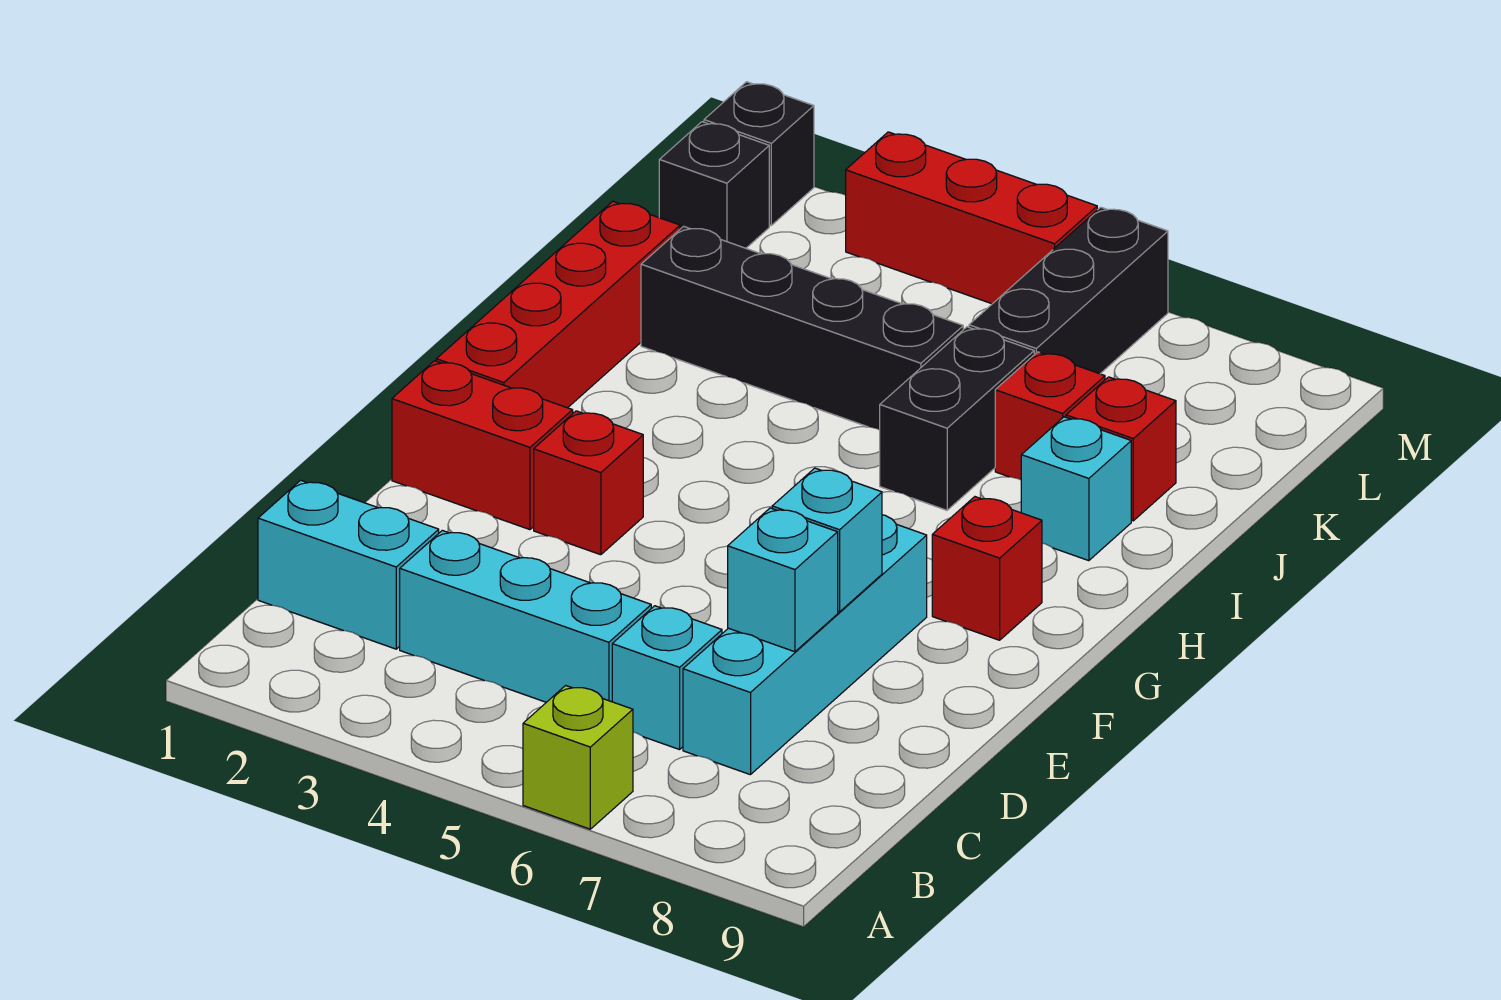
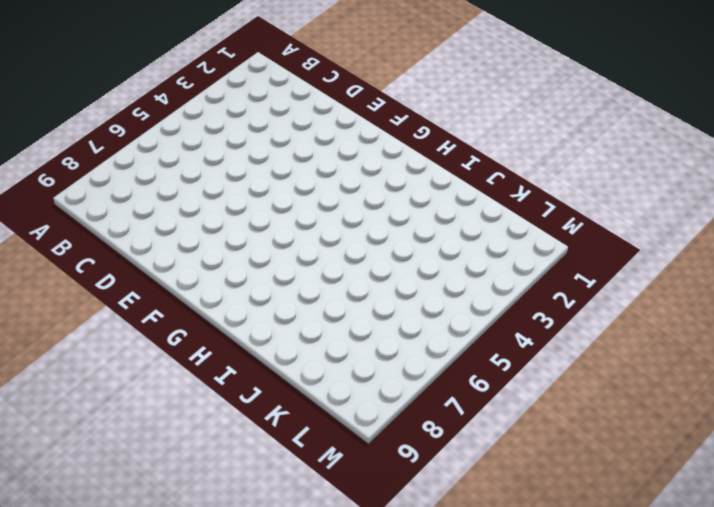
none -> lime brick A6 level 1
none -> cyan brick C1:C2 level 1
none -> cyan brick C3:C5 level 1

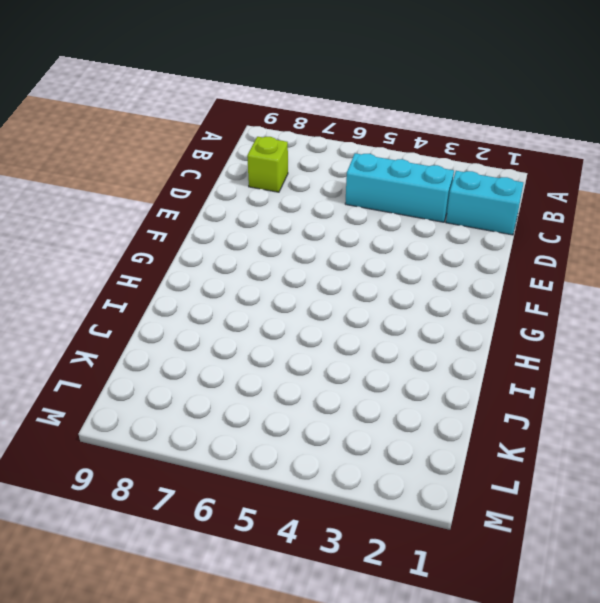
lime brick C8 level 1 -> lime brick A6 level 1
none -> cyan brick C6 level 1
none -> cyan brick C7:F7 level 1
none -> red brick F1:F2 level 1

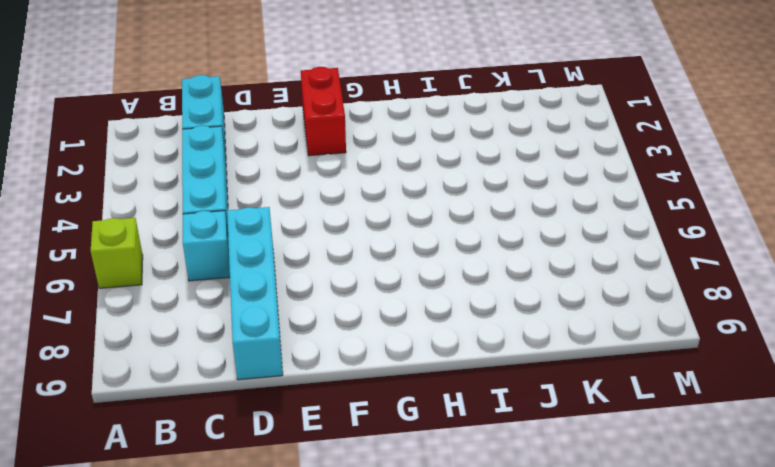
cyan brick D6:D9 level 1 -> cyan brick C7:F7 level 1
none -> red brick F3 level 1
none -> red brick G1:J1 level 1
none -> red brick G8 level 1

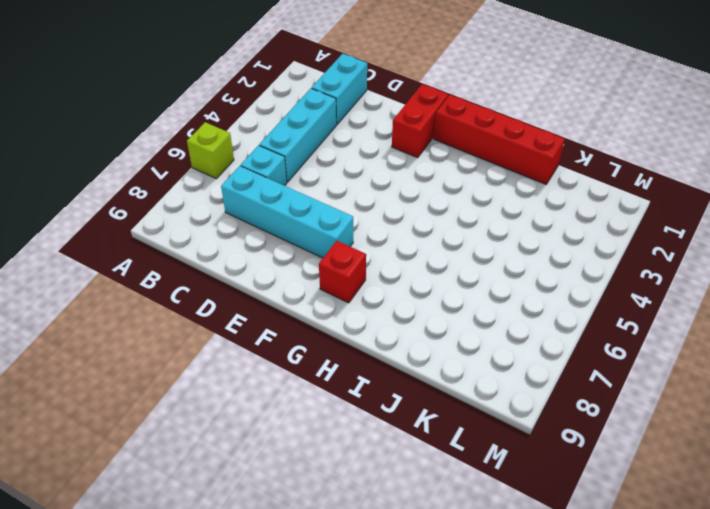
none -> red brick F3 level 1
none -> black brick I6:J6 level 1
none -> cyan brick I8 level 1

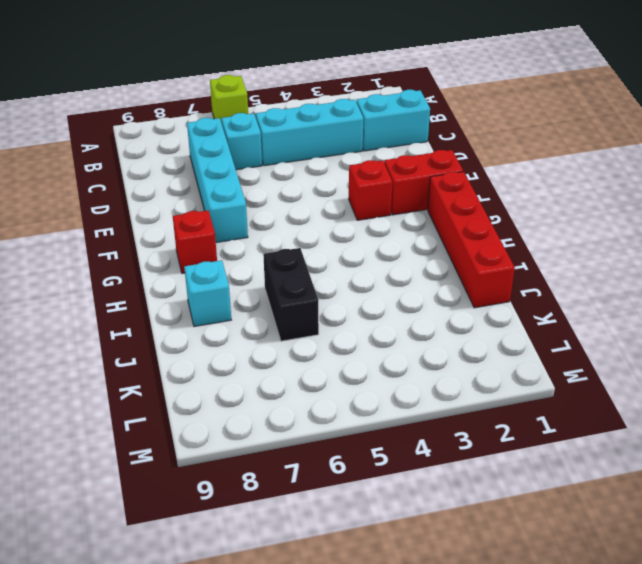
none -> black brick J2:J5 level 1
none -> red brick J7 level 1
none -> red brick J8 level 1

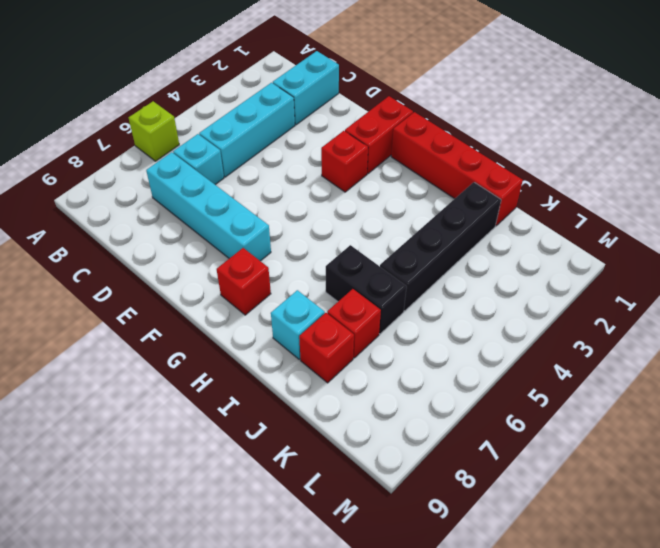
none -> black brick K6:M6 level 1
none -> black brick L1 level 1
none -> black brick M1 level 1

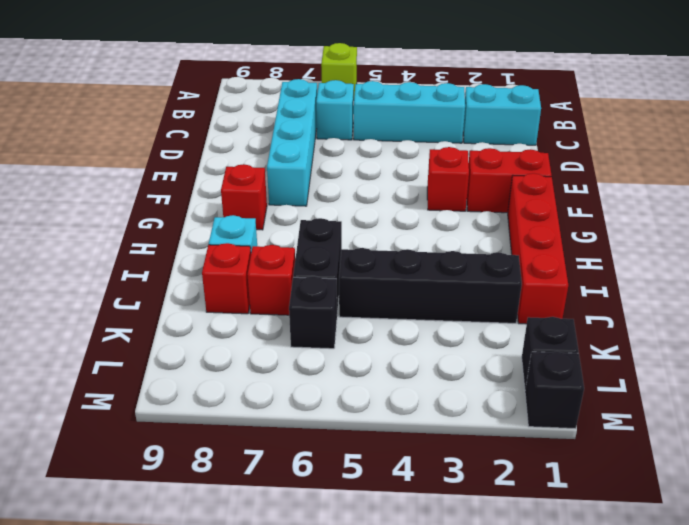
black brick K6 level 1 -> black brick K6:M6 level 1
none -> red brick M3:M5 level 1
none -> cyan brick D7 level 2
none -> cyan brick E7 level 2

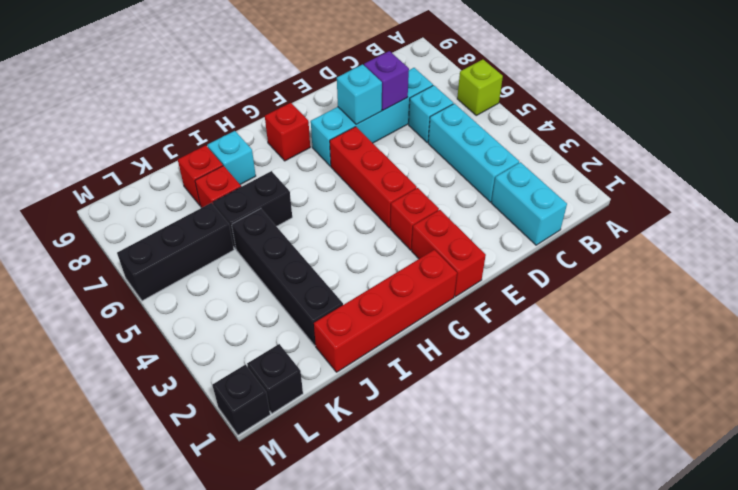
purple brick D7 level 2 -> cyan brick D7 level 2
red brick F4:F6 level 1 -> red brick M3:M5 level 1

